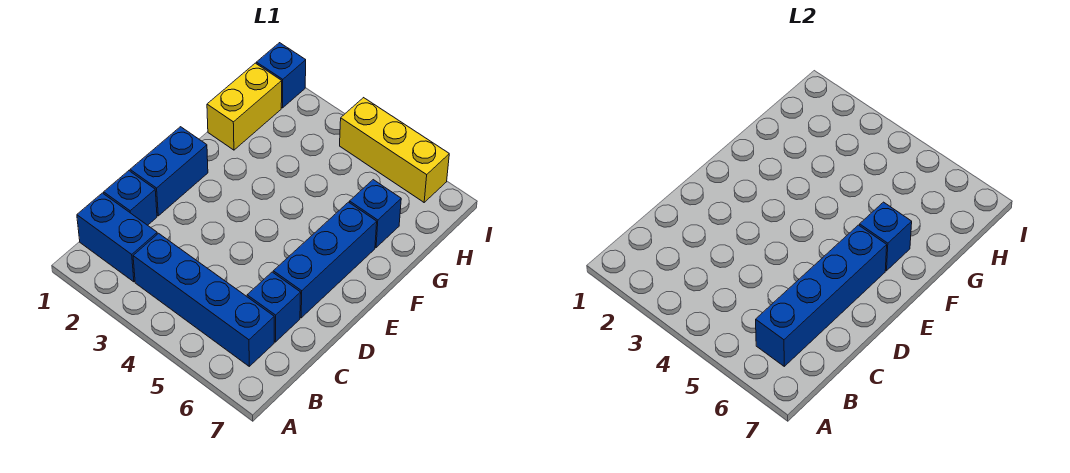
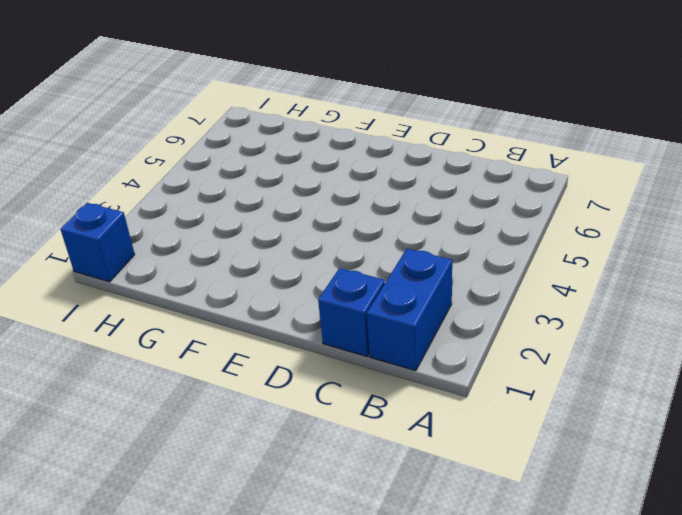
none -> blue brick B3:B6 level 1
none -> blue brick C6 level 1
none -> blue brick D1:E1 level 1

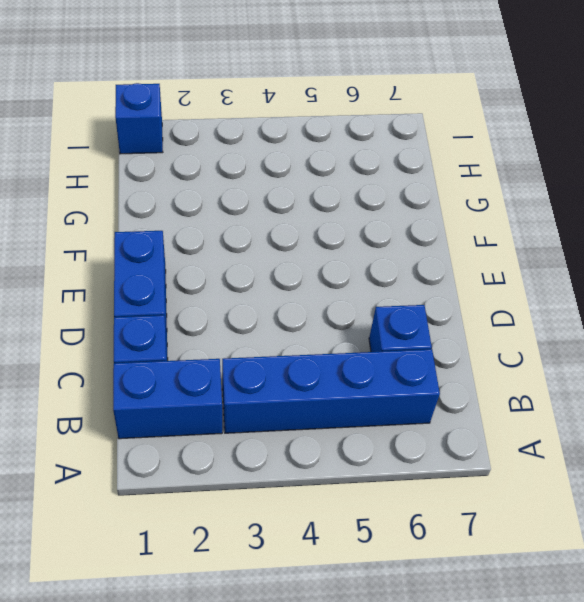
none -> blue brick D6:F6 level 1
none -> yellow brick G1:H1 level 1
none -> blue brick G6 level 1

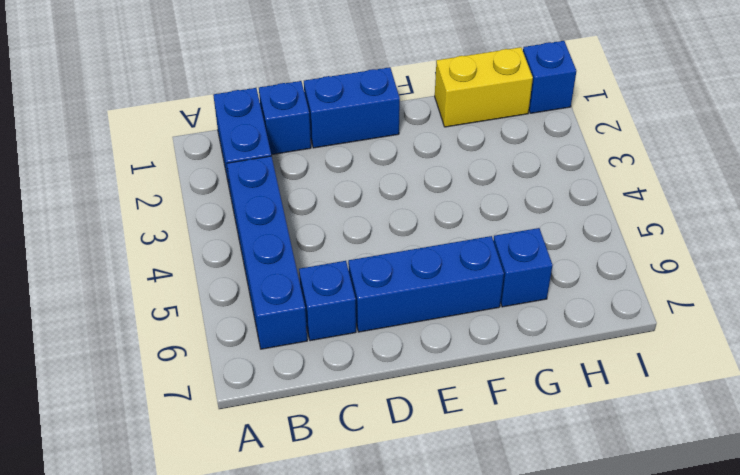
none -> yellow brick I4:I6 level 1
none -> blue brick B6:E6 level 2
none -> blue brick F6 level 2

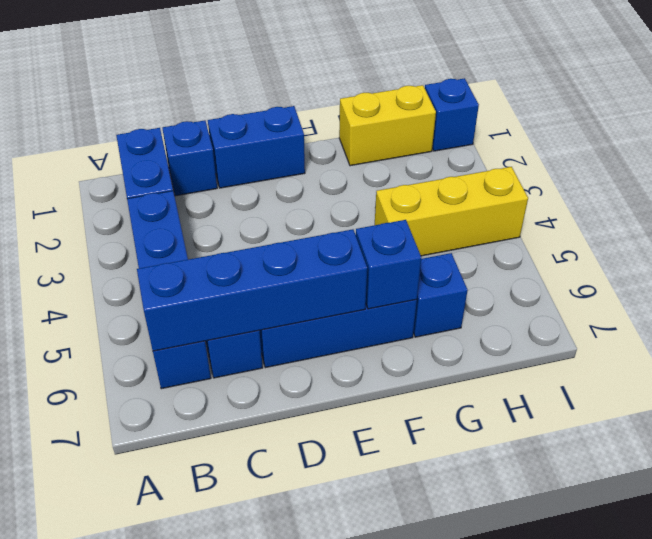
yellow brick G4:I4 level 1 -> yellow brick I4:I6 level 1

